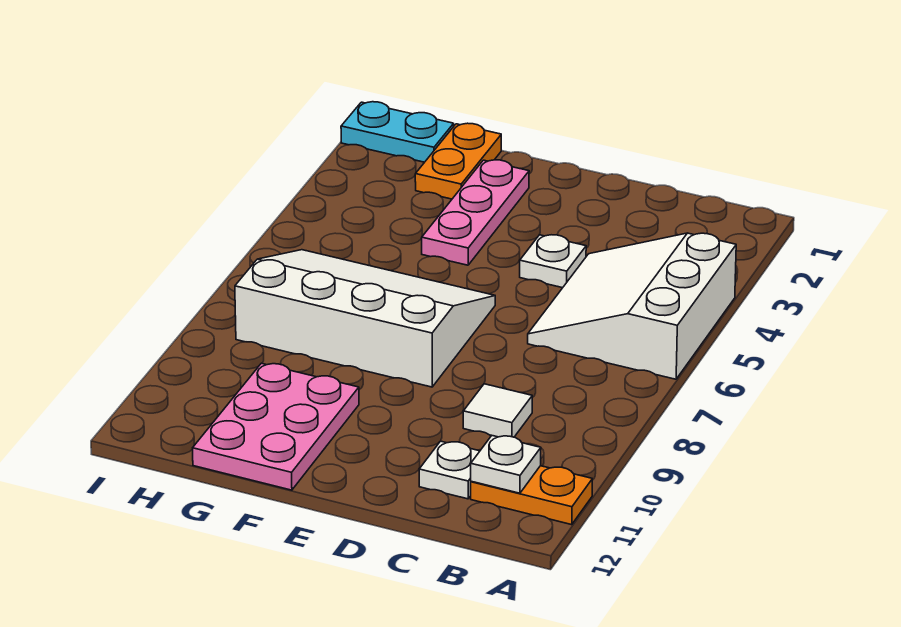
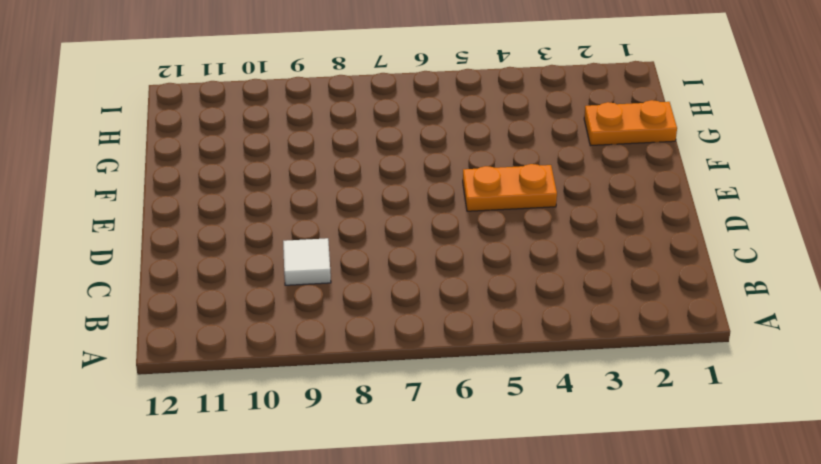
orange plate E4:E5 level 1 -> orange plate A11:B11 level 1
none -> white slope A4:C6 level 1 top A
none -> white plate C11 level 1

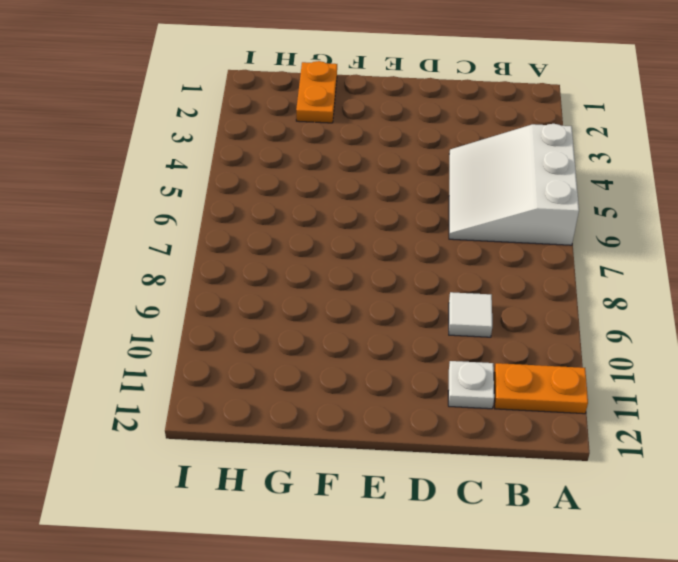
none -> white plate D4 level 1
none -> white slope E6:H8 level 1 top 8

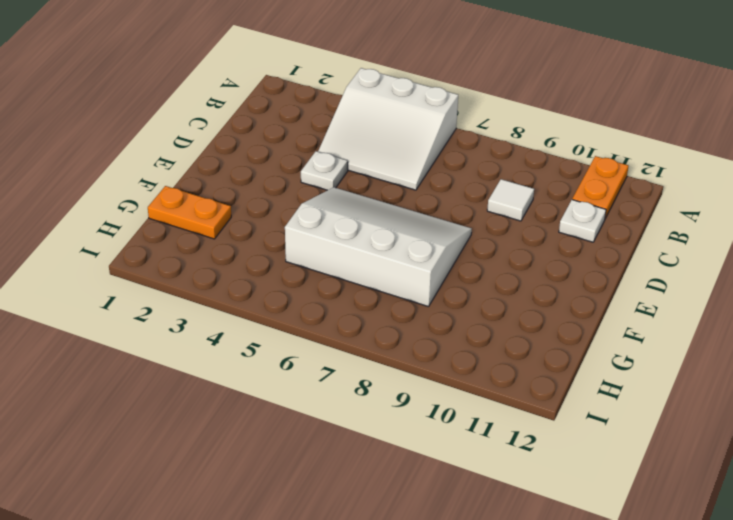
white slope E5:G8 level 1 top G -> white slope E6:H8 level 1 top 8
none -> pink plate F2:F4 level 1
none -> pink plate F10:G12 level 1

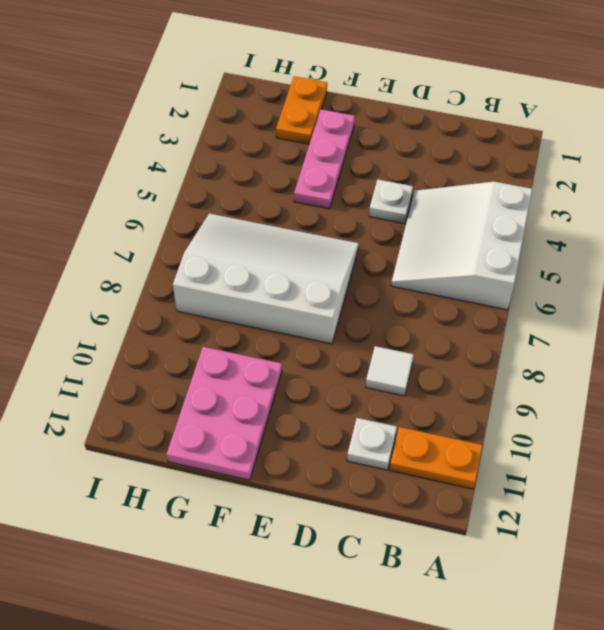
none -> cyan plate H1:I1 level 1
none -> white plate B11 level 2

